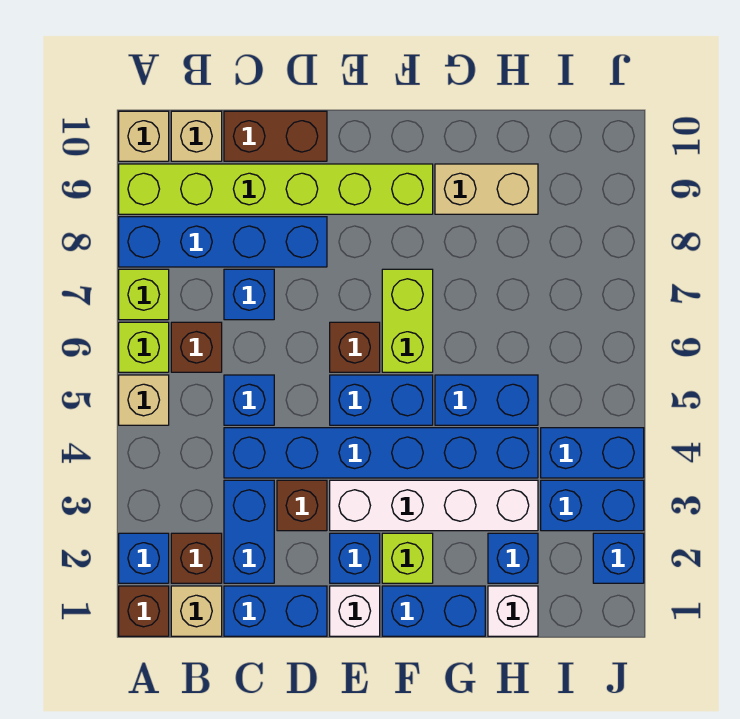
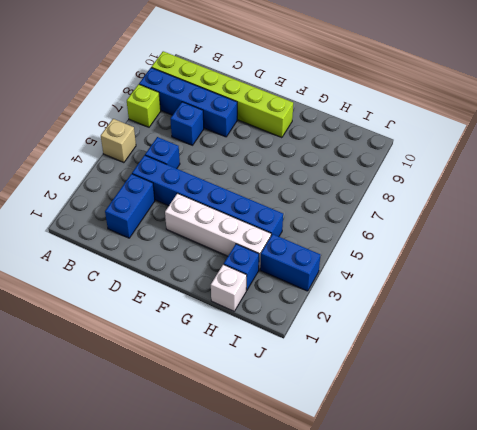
none -> brown brick A1 level 1
none -> blue brick A2 level 1
none -> lime brick A6 level 1
none -> tan brick A10 level 1

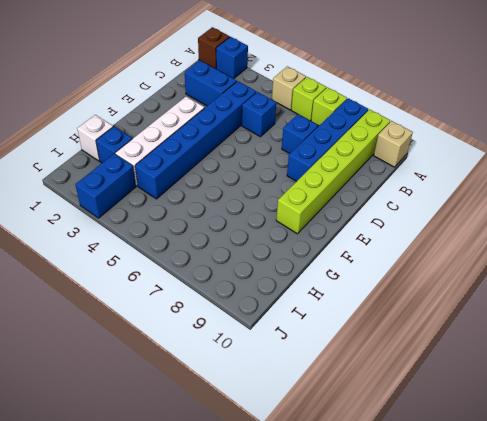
none -> tan brick B1 level 1
none -> brown brick B2 level 1
none -> brown brick B6 level 1
none -> tan brick B10 level 1

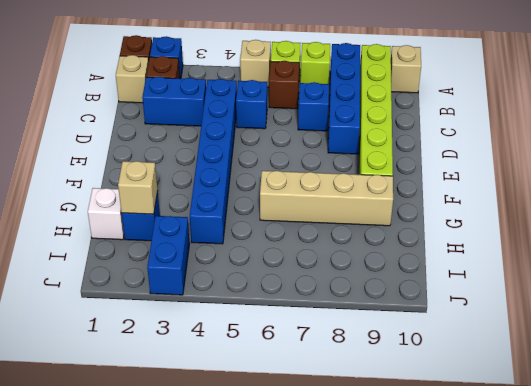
tan brick G6:G9 level 1 -> tan brick G9:H9 level 1
tan brick H2 level 2 -> tan brick B10 level 1
none -> blue brick C1:D1 level 1
none -> brown brick C10:D10 level 1
none -> brown brick D3 level 1
none -> white brick E1 level 1

